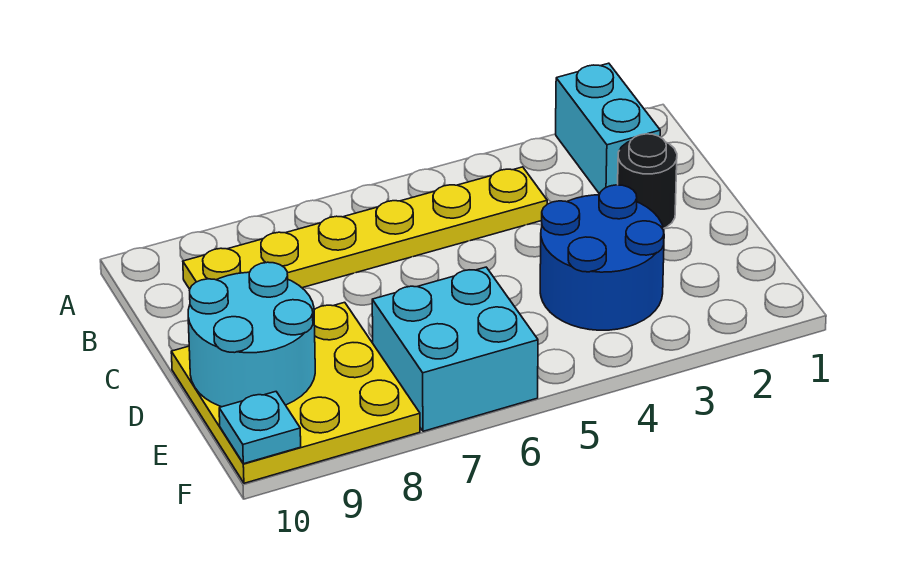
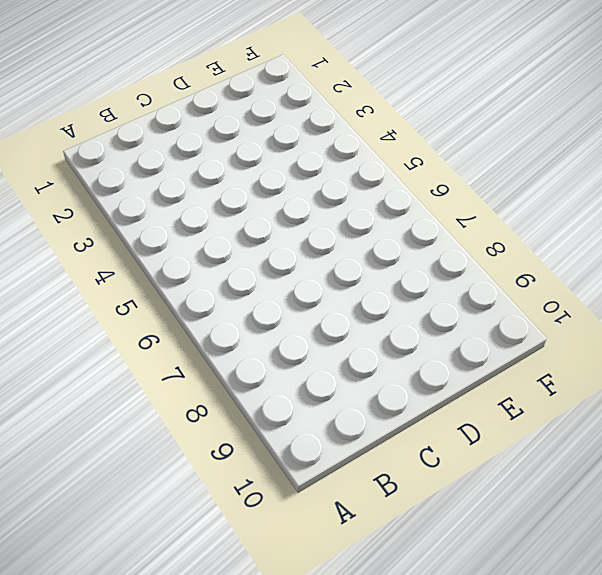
none -> cyan brick A2:B2 level 1
none -> yellow plate B4:B9 level 1

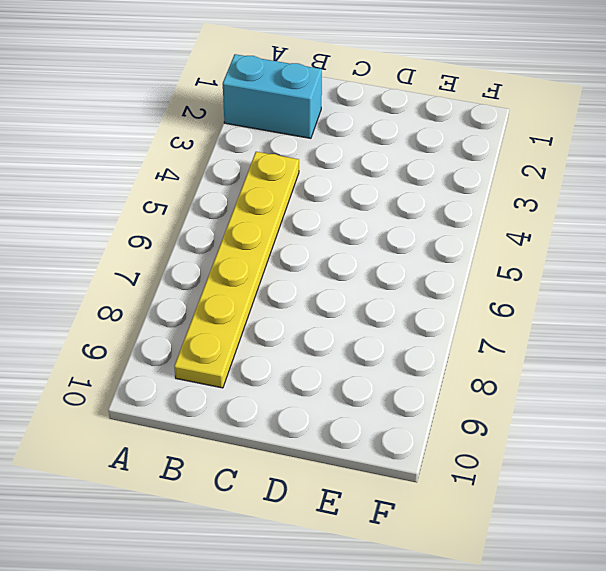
none -> black round brick C2 level 1
none -> blue round brick D3:E4 level 1

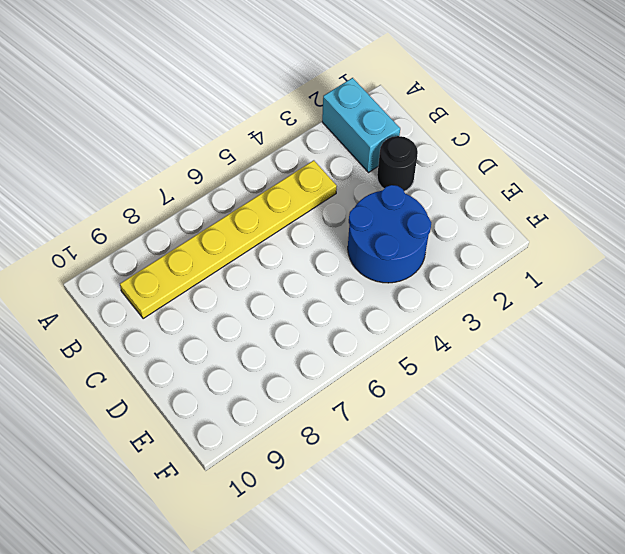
none -> yellow plate D8:F10 level 1
none -> cyan brick E6:F7 level 1

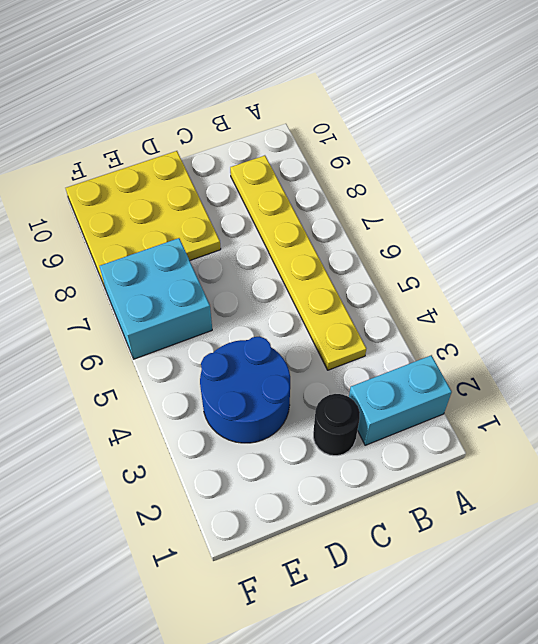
none -> cyan round brick D9:E10 level 2
none -> cyan plate F10 level 2

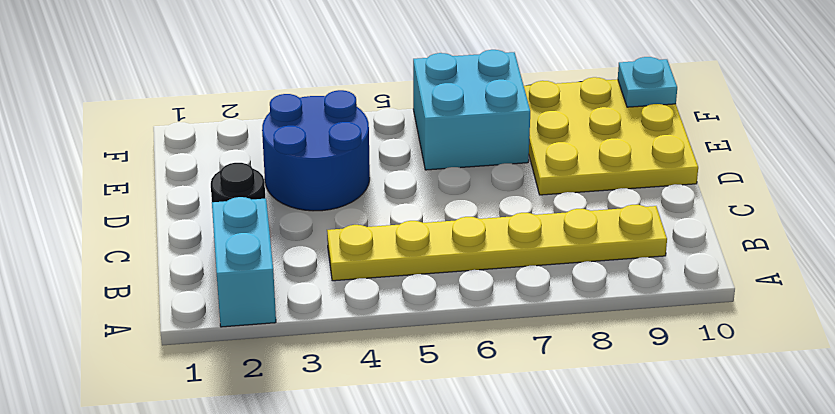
none -> cyan round brick D9:E10 level 2

